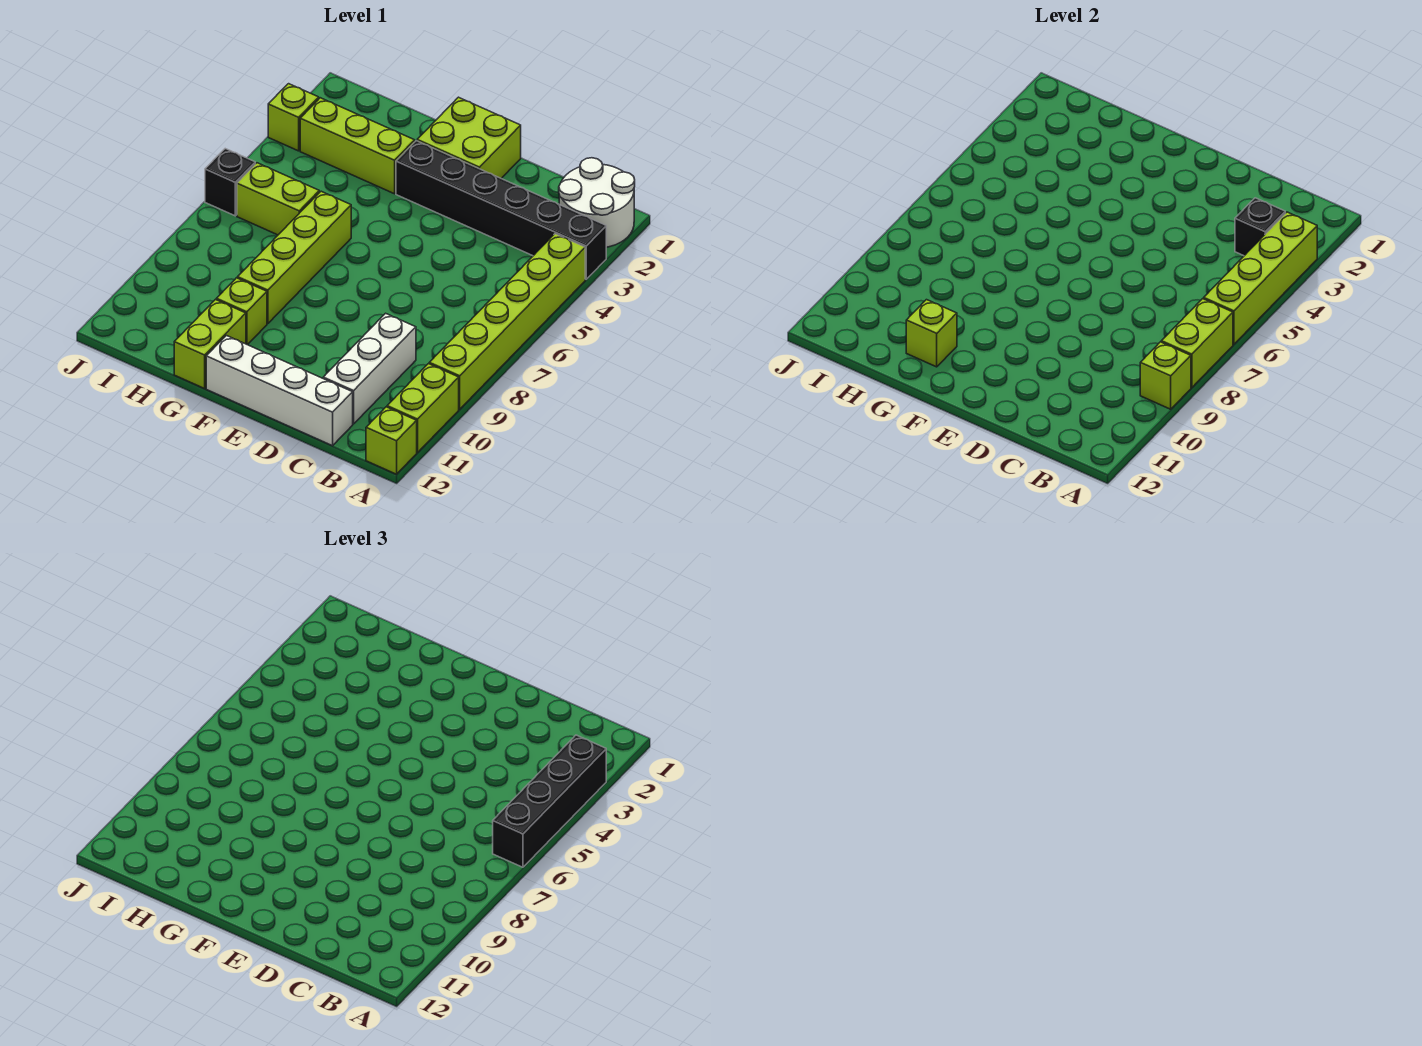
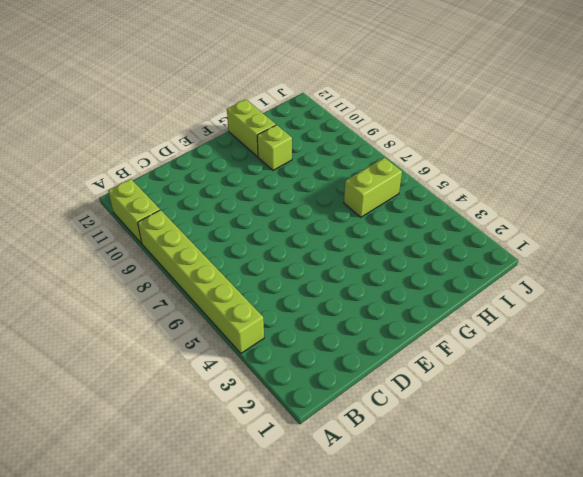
none -> white round brick A1:B2 level 1
none -> black brick A3:F3 level 1
none -> lime brick A12 level 1

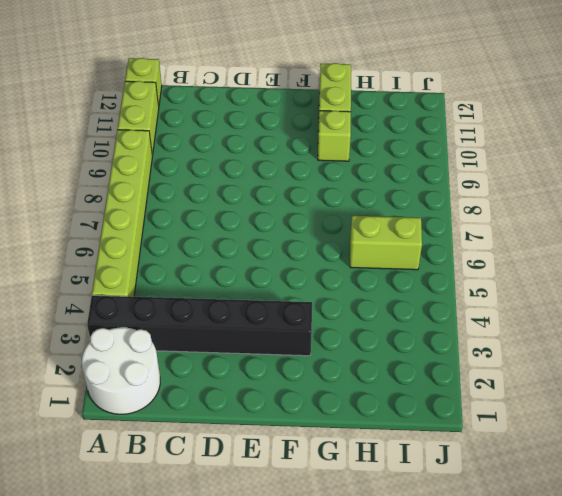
none -> white brick C9:C11 level 1
none -> white brick C12:F12 level 1
none -> lime brick E1:F2 level 1

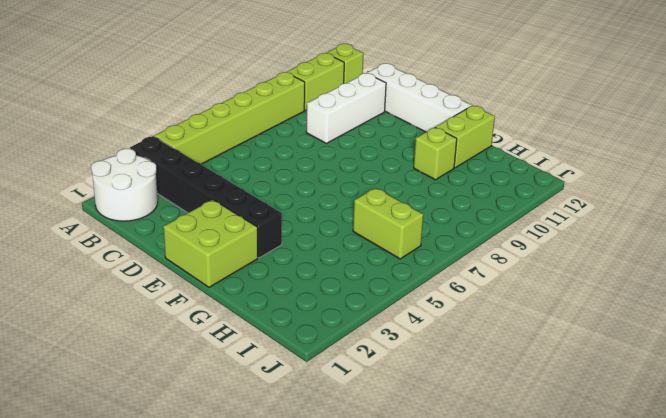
none -> lime brick G3:I3 level 1
none -> lime brick G6:G9 level 1
none -> lime brick J3 level 1

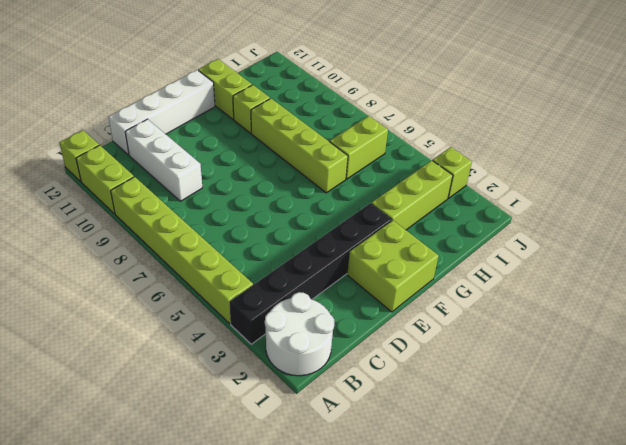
none -> black brick J6 level 1
none -> lime brick A3:A6 level 2
none -> lime brick A7:A8 level 2

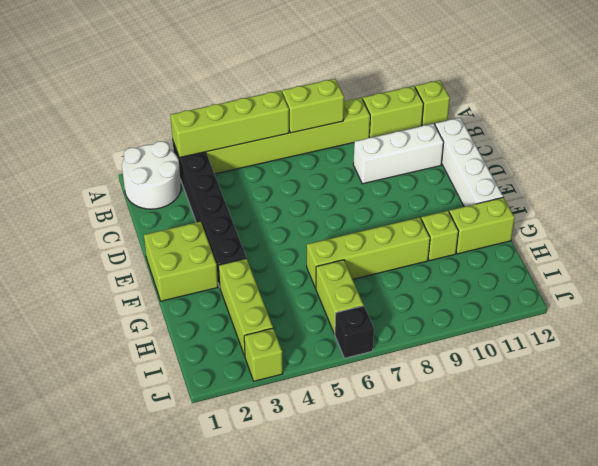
none -> lime brick A9 level 2
none -> black brick B3 level 2
none -> lime brick G11 level 2

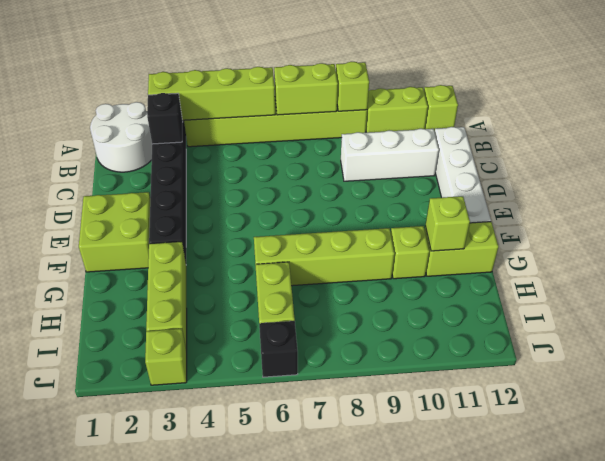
none -> black brick A3:A6 level 3

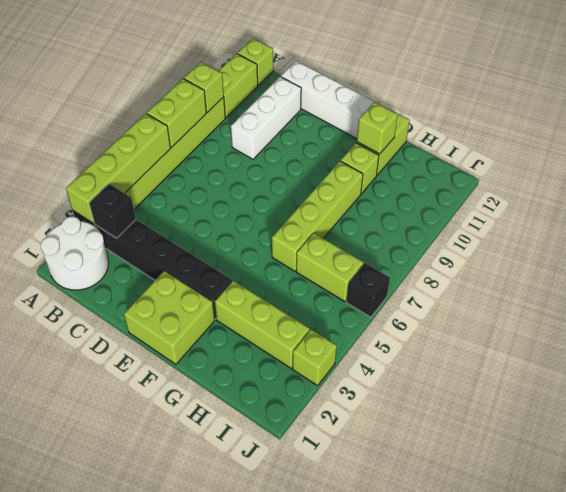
none -> black brick A3:A6 level 3

